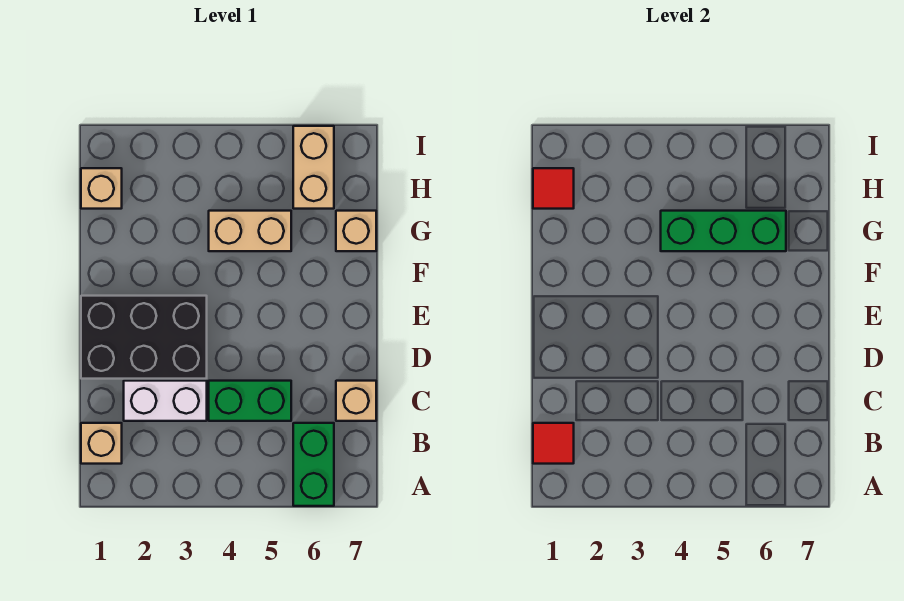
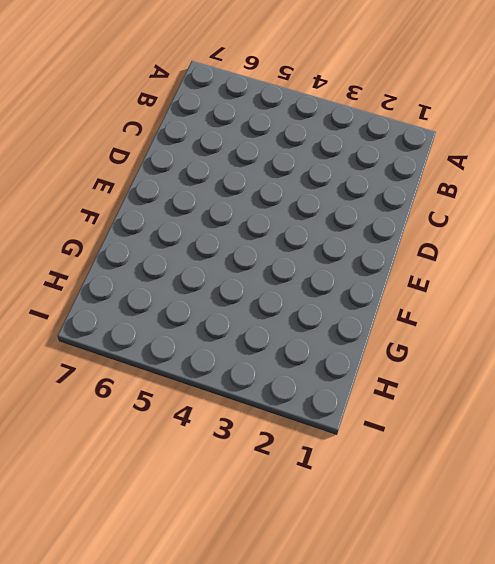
none -> green brick A6:B6 level 1
none -> tan brick B1 level 1
none -> white brick C2:C3 level 1

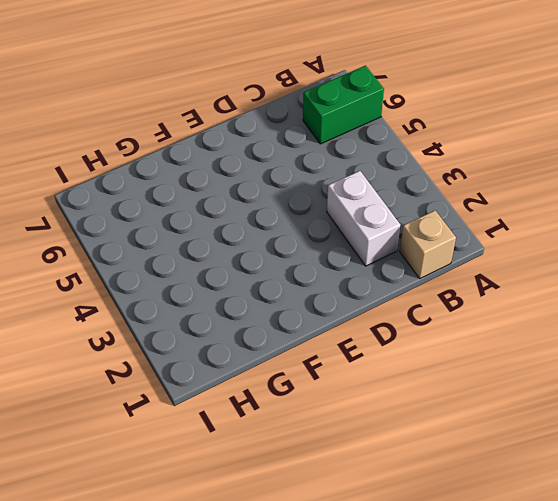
none -> green brick C4:C5 level 1
none -> tan brick C7 level 1
none -> black brick D1:E3 level 1

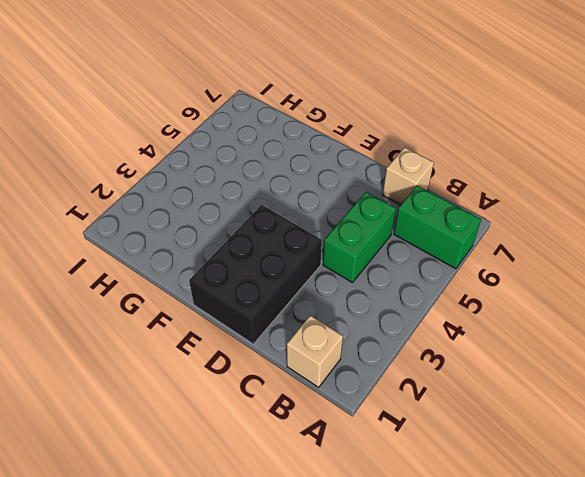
none -> white brick C2:C3 level 1
none -> tan brick G4:G5 level 1
none -> tan brick G7 level 1

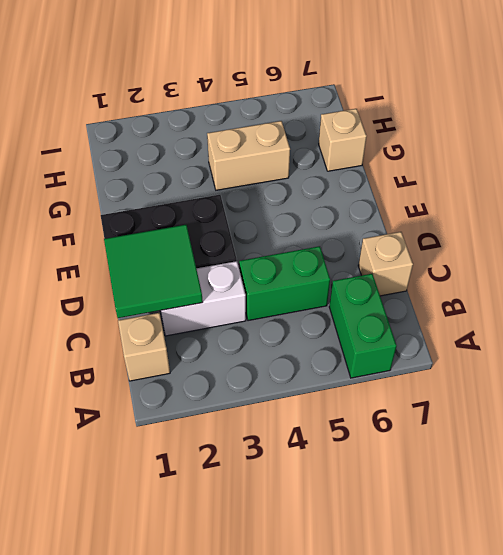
green tile C1:D2 level 2 -> none
none -> tan brick H1 level 1
none -> tan brick H6:I6 level 1
none -> red tile B1 level 2

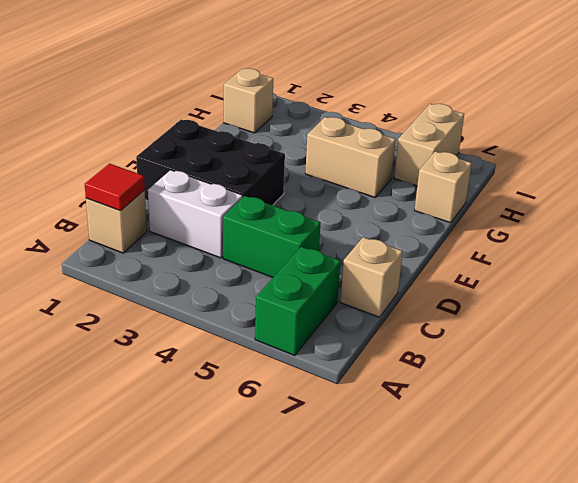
none -> green brick G4:G6 level 2
none -> red tile H1 level 2

